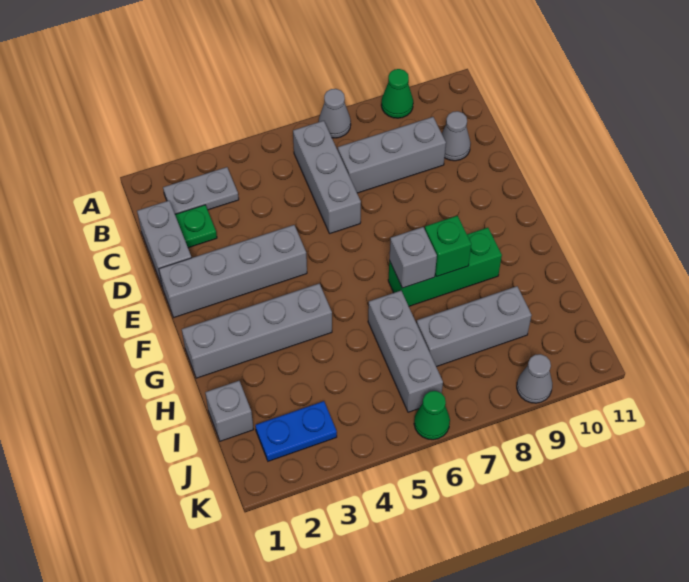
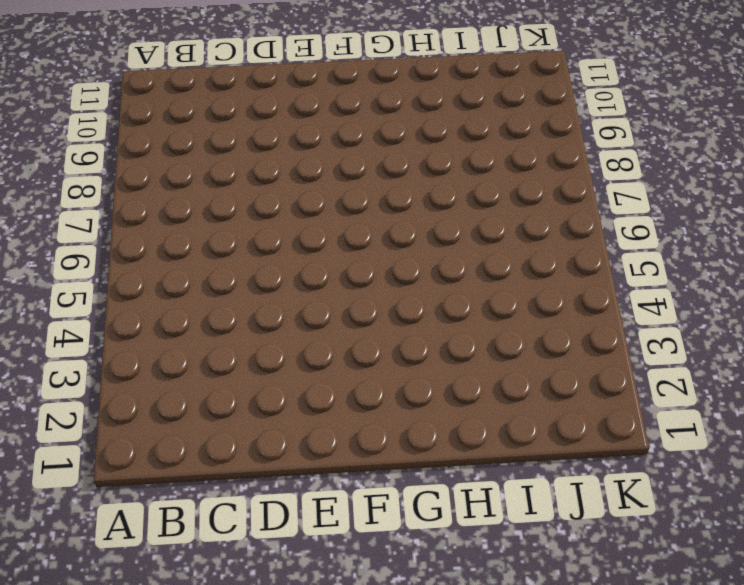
none -> grey cone A7 level 1
none -> green cone A9 level 1
none -> grey plate B2:B3 level 1

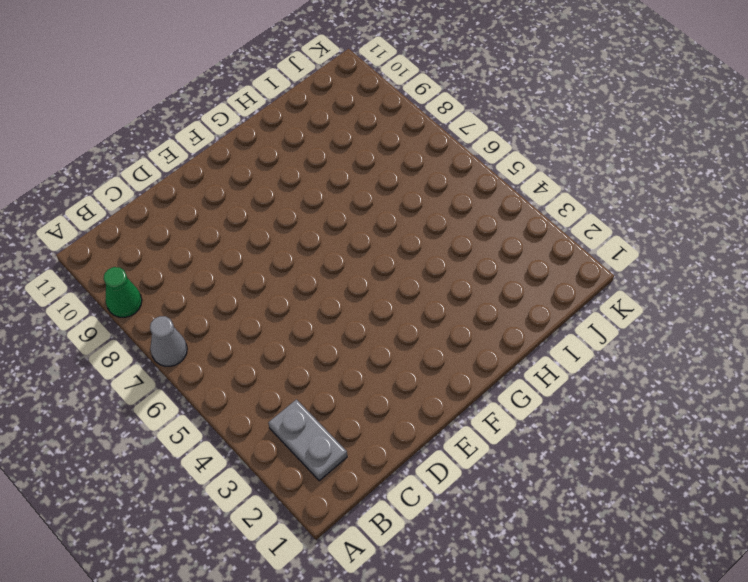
none -> grey brick B6:D6 level 1
none -> grey brick C1:D1 level 1
none -> green plate C2 level 1

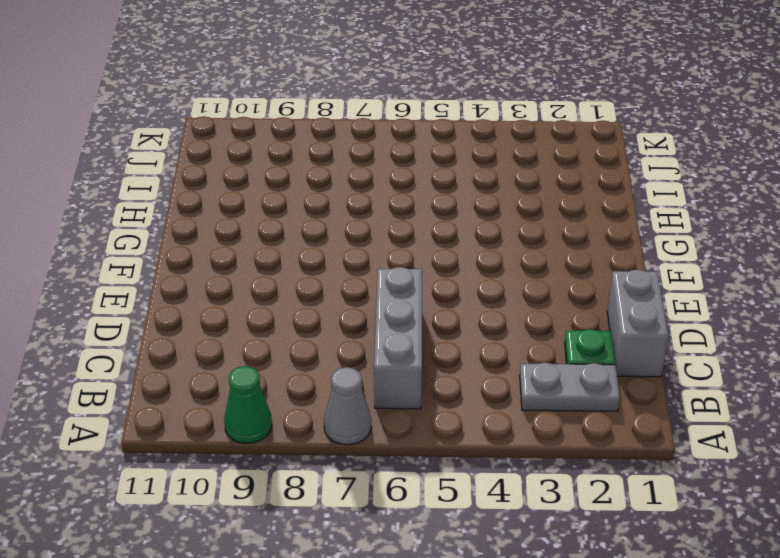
none -> grey brick C7:C9 level 1
none -> grey cone C10 level 1
none -> grey brick E1:E4 level 1

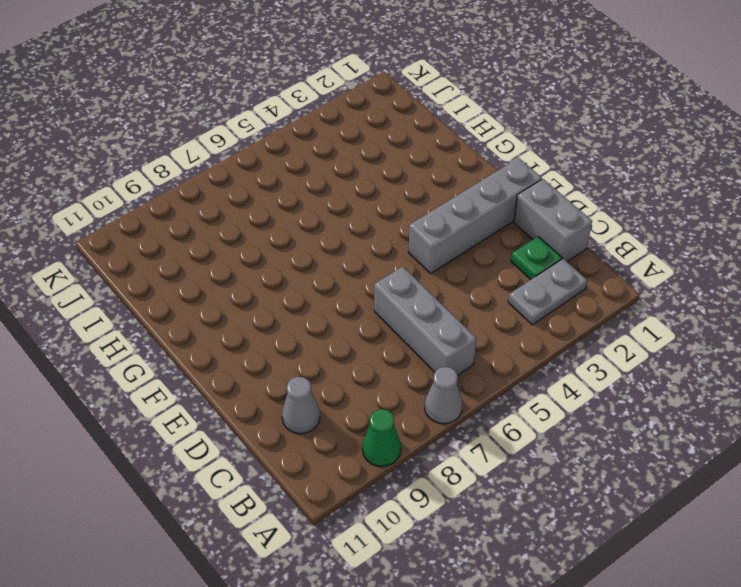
none -> grey brick C7:C9 level 1
none -> grey brick G1:G4 level 1
none -> green brick G7:G9 level 1

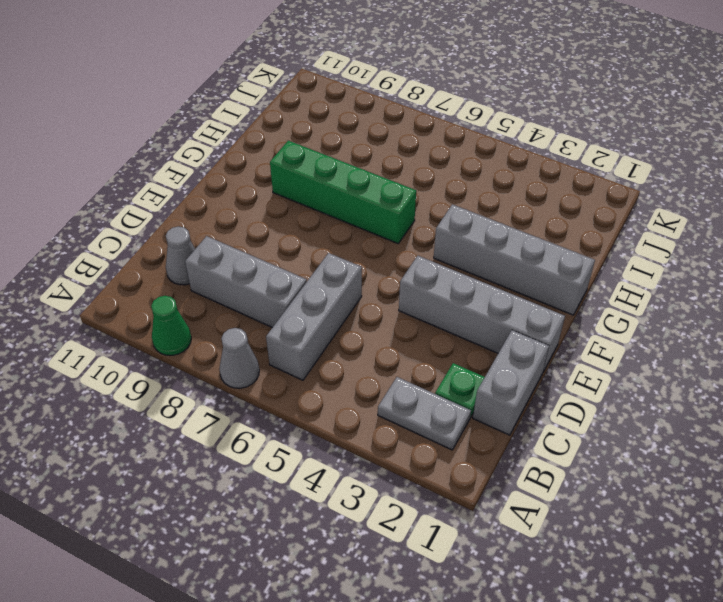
green brick G6:G9 level 1 -> green brick G7:G9 level 1
none -> grey brick H6:J6 level 1
none -> grey brick I1 level 1
none -> grey brick I7:I9 level 1

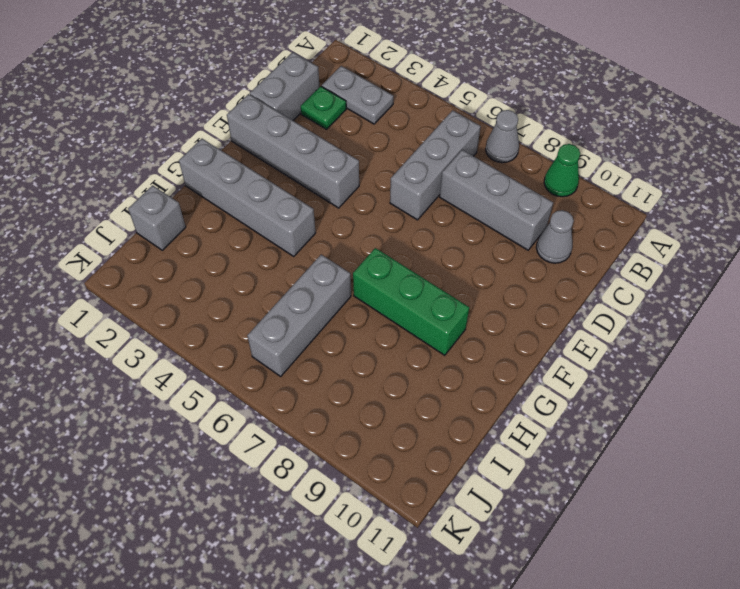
none -> grey brick I7:I9 level 1
none -> blue plate J2:J3 level 1
none -> green cone K6 level 1

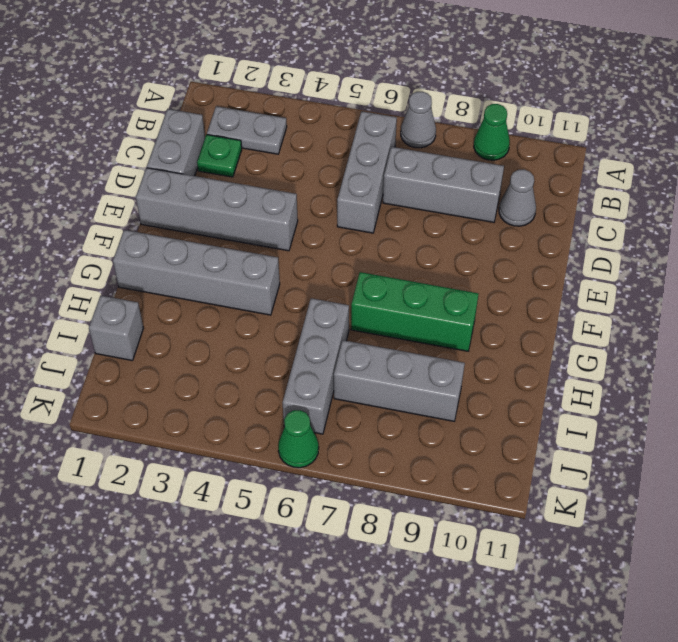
none -> blue plate J2:J3 level 1
none -> grey cone K9 level 1
none -> grey brick G7 level 2

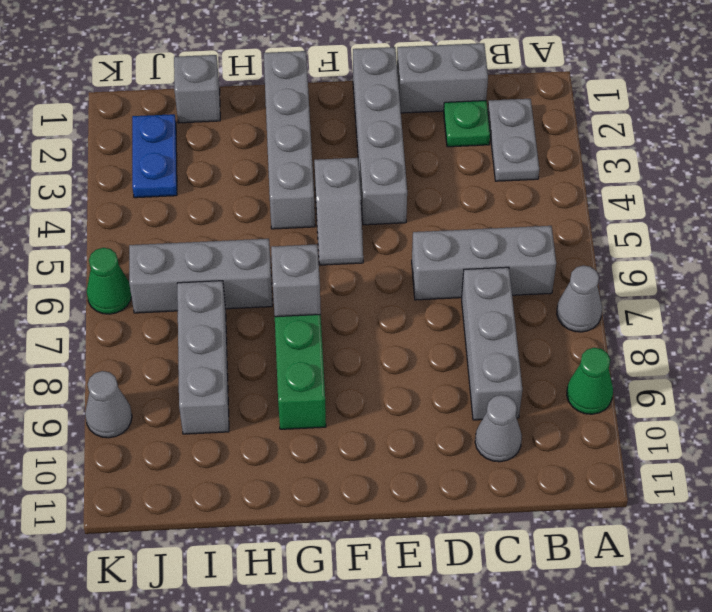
grey slope F4:F5 level 1 top 4 -> none
none -> green brick G8 level 2

